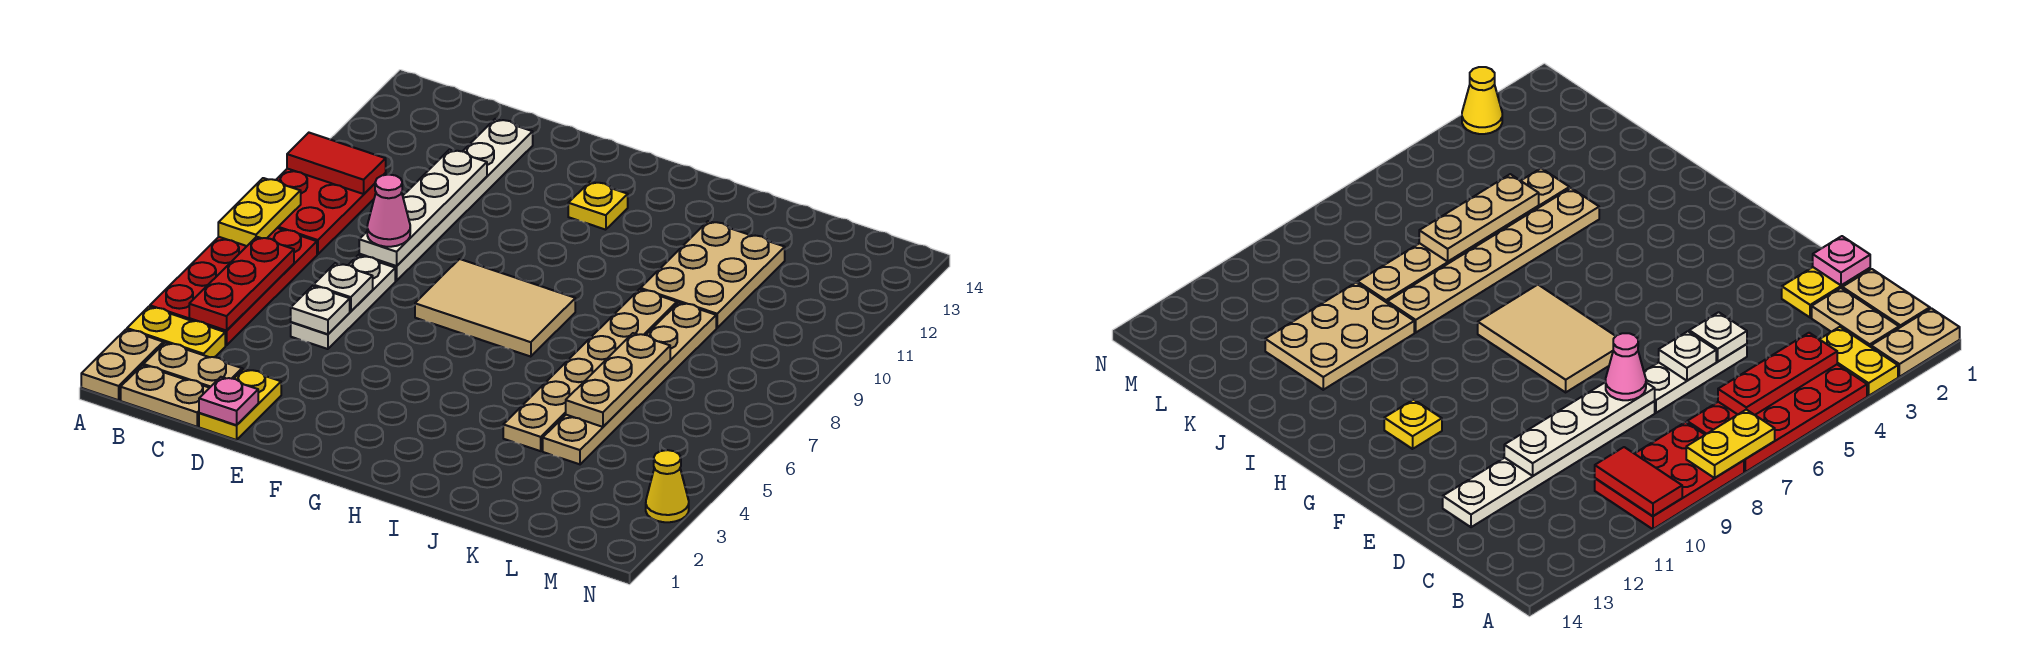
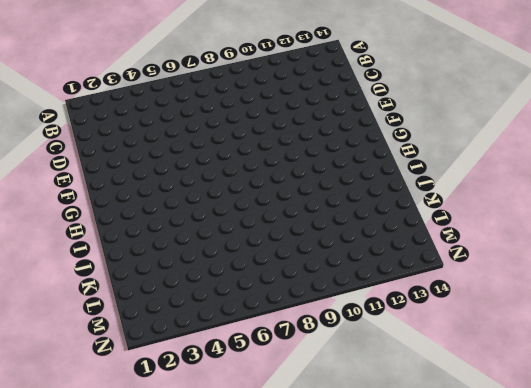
none -> tan plate A1:A2 level 1
none -> yellow plate A3:B3 level 1
none -> red plate A4:B7 level 1

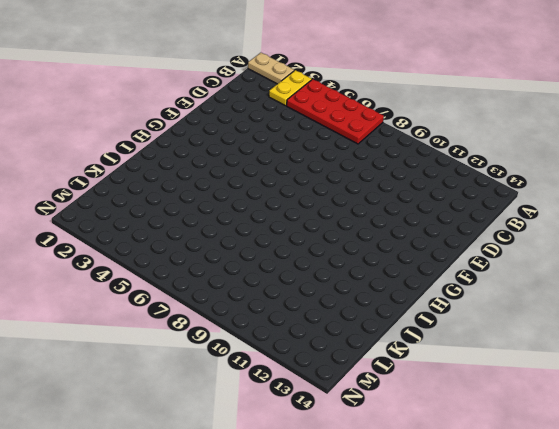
none -> red plate A8:B10 level 1
none -> tan plate B1:C1 level 1
none -> tan plate B2:C2 level 1

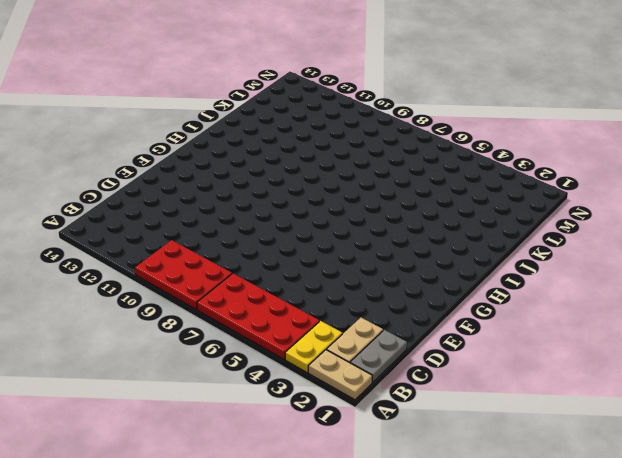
grey plate B1:C1 level 1 -> tan plate B1:C1 level 1
none -> yellow plate D1:D2 level 1
none -> white plate D5:D7 level 1
none -> white plate D8:D13 level 1

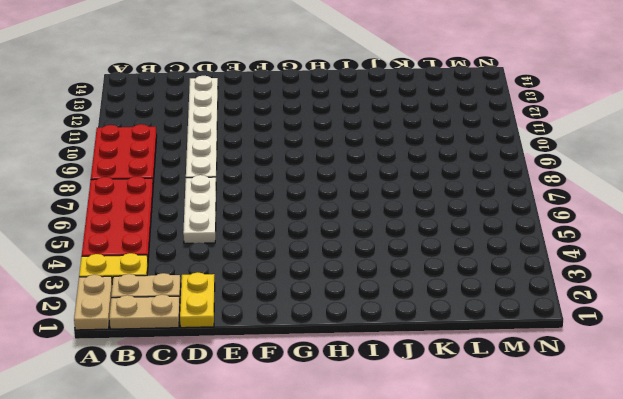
none -> tan tile F7:H8 level 1
none -> yellow plate G12 level 1
none -> tan plate J4:J9 level 1

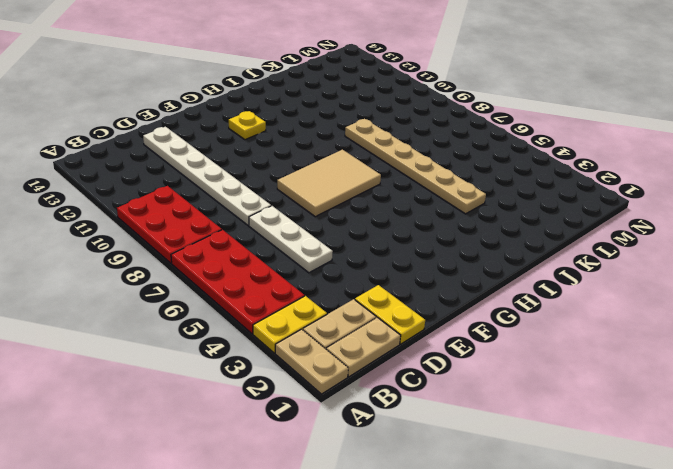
none -> tan plate J10:K12 level 1
none -> tan plate K4:K9 level 1
none -> yellow cone N3 level 1

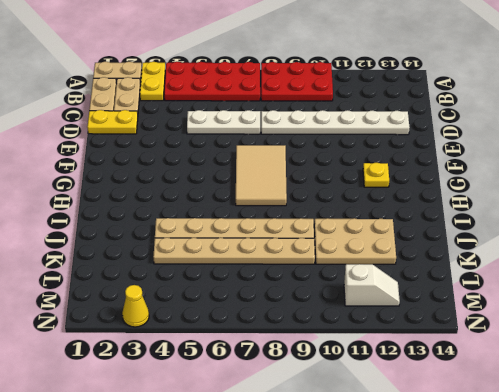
white slope M11:M12 level 1 top 11 -> none
none -> yellow plate A7:A8 level 2
none -> red tile A10:B10 level 2
none -> red plate B4:B6 level 2

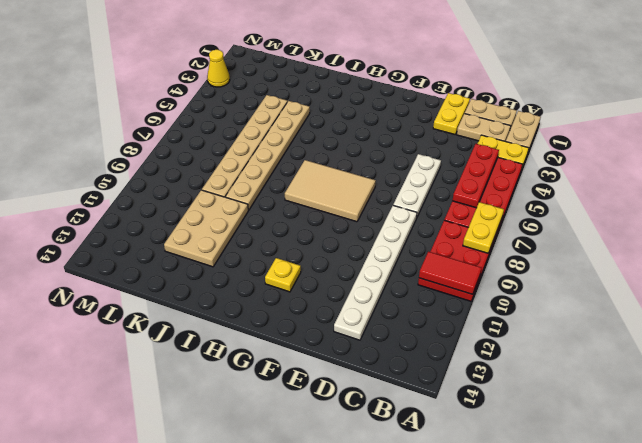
none -> pink plate D1 level 2
none -> white plate D5 level 2
none -> white plate D6 level 2

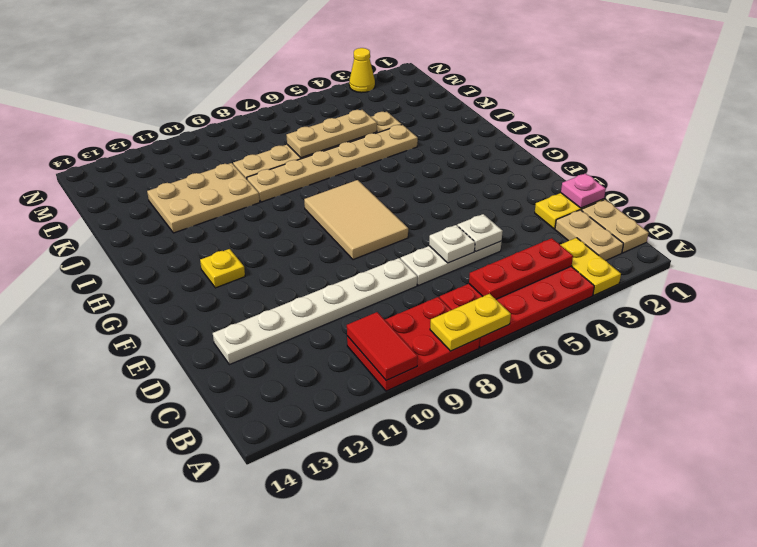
none -> tan plate A1:A2 level 1
none -> white plate D8:D11 level 2
none -> pink cone D8 level 3

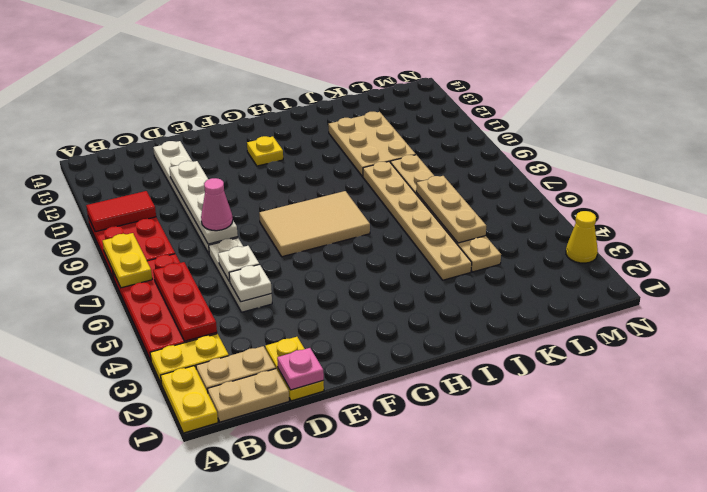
yellow plate A1:A2 level 1 -> tan plate A1:A2 level 1

